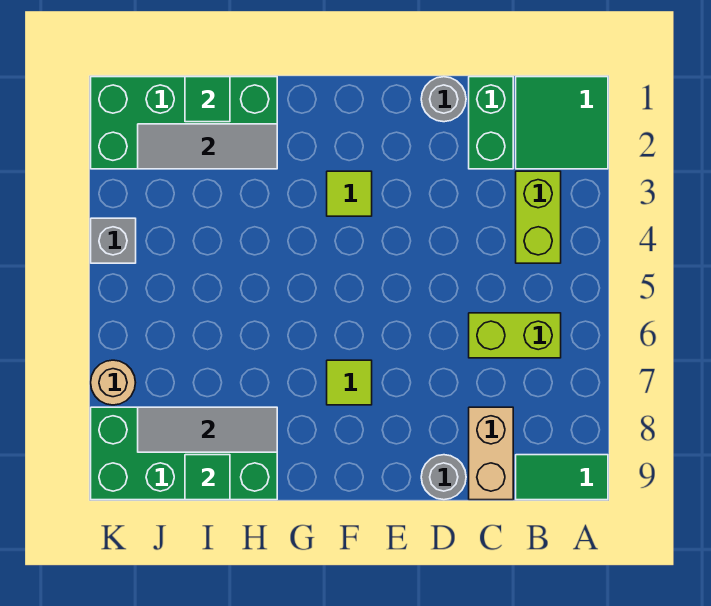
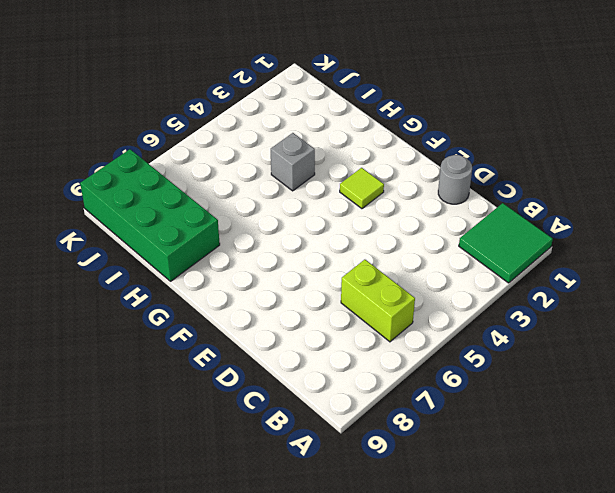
grey brick H4 level 1 -> grey brick K4 level 1
none -> green tile A9:B9 level 1
none -> lime brick B3:B4 level 1
none -> green brick C1:C2 level 1

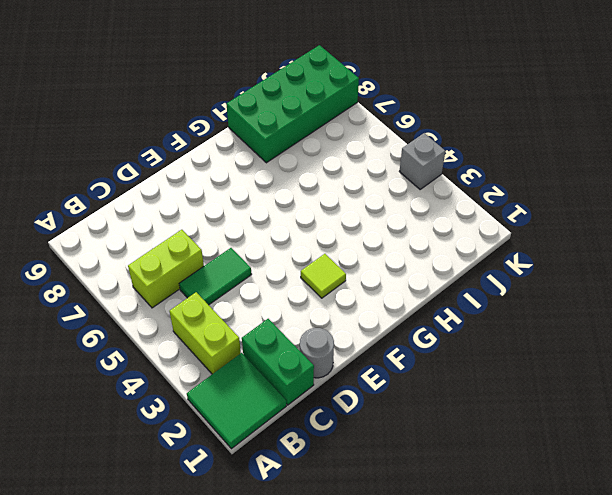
green tile C5:D5 level 1 -> green tile A9:B9 level 1
none -> tan brick C8:C9 level 1
none -> grey round brick D9 level 1
none -> lime tile F7 level 1

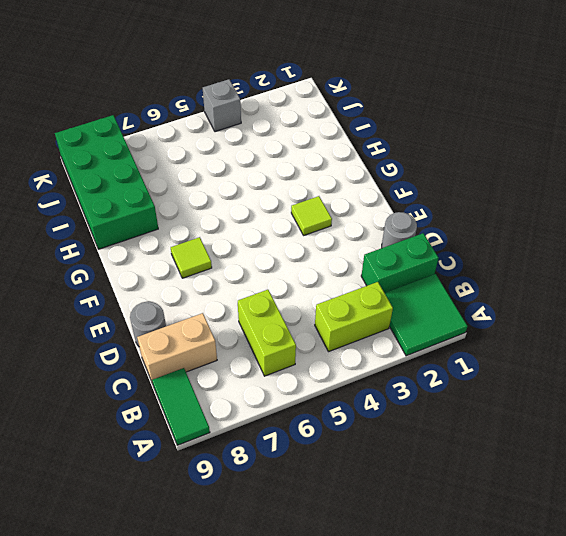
none -> green brick H1:K2 level 1
none -> tan round brick K7 level 1
none -> grey tile H2:J2 level 2

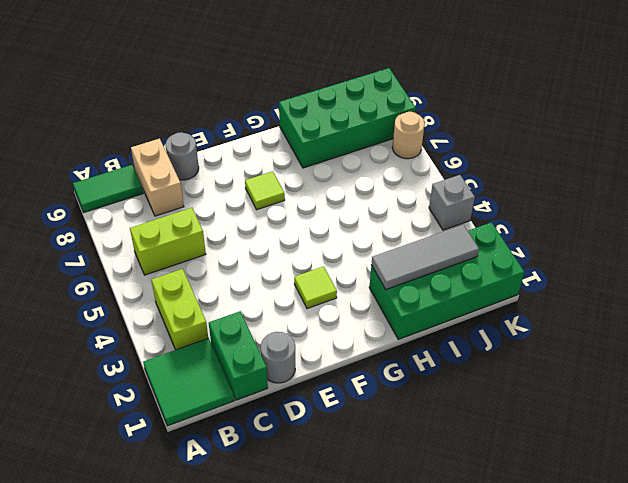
none -> grey tile H8:J8 level 2
none -> green tile I1 level 2
none -> green tile I9 level 2

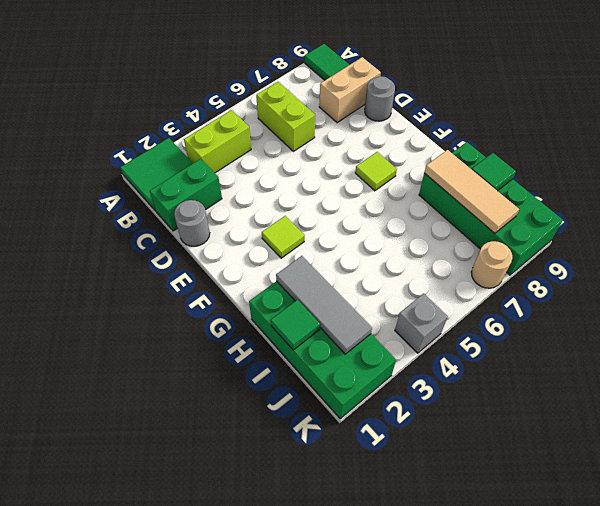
tan tile H8:J8 level 2 -> grey tile H8:J8 level 2

